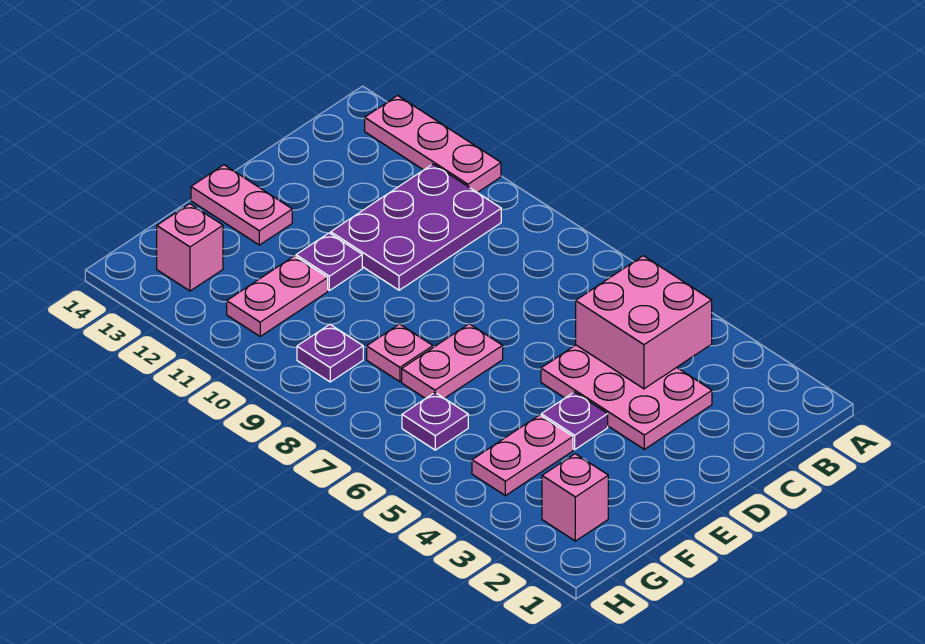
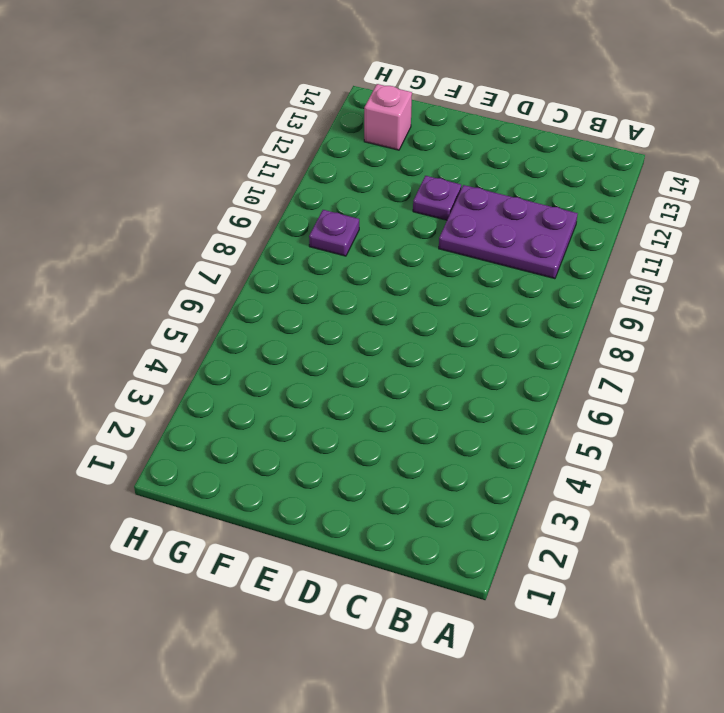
none -> pink plate A11:A13 level 1
none -> pink plate C3:D5 level 1
none -> purple plate E4 level 1

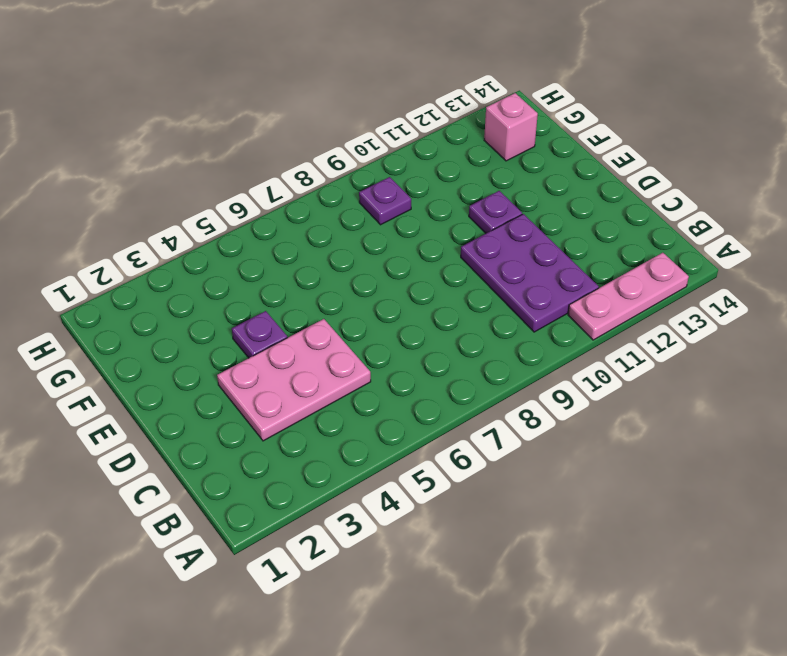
none -> pink plate E7:F7 level 1
none -> pink plate E13:E14 level 1
none -> pink plate F4:G4 level 1

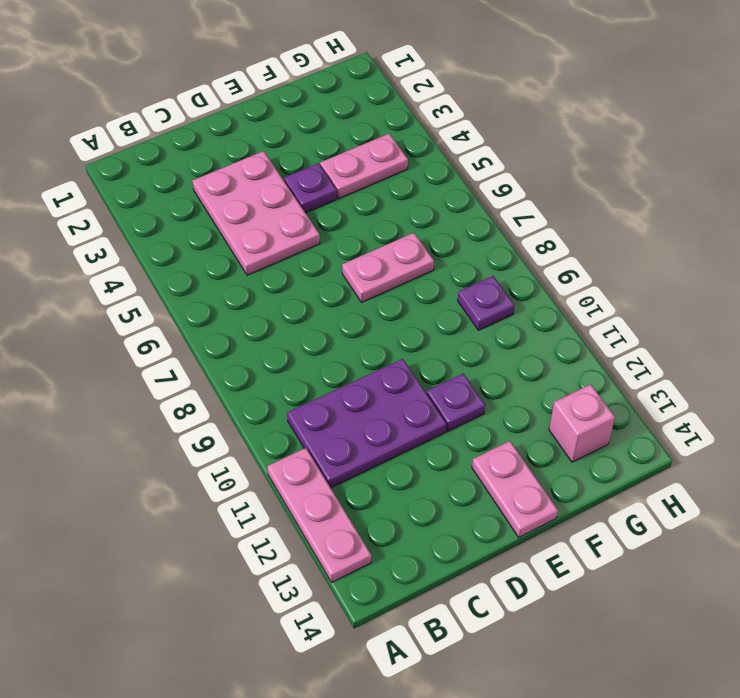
none -> pink plate F8 level 1
none -> pink plate F11:G11 level 1
none -> pink brick G2 level 1

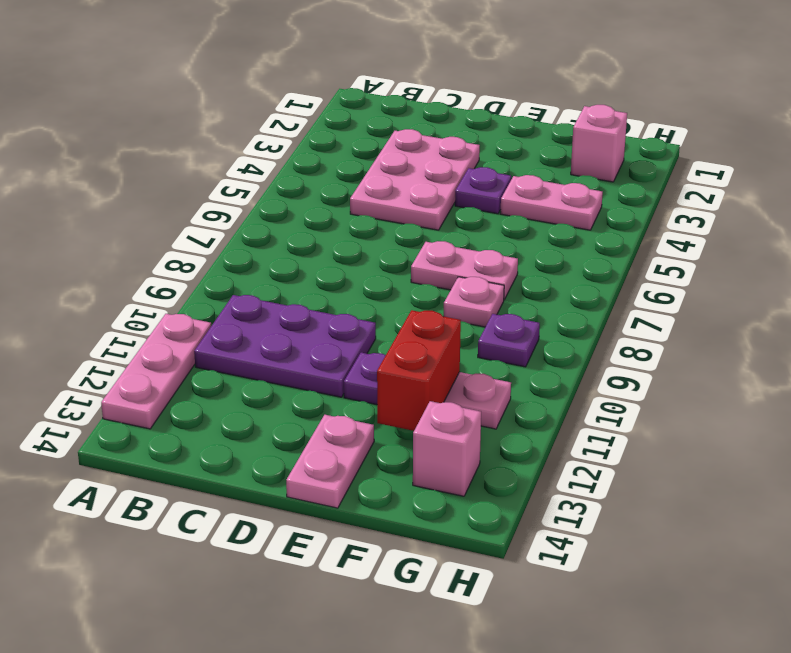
red brick F11:F12 level 2 -> none
none -> purple plate G6 level 1
none -> pink brick B4:C5 level 2

